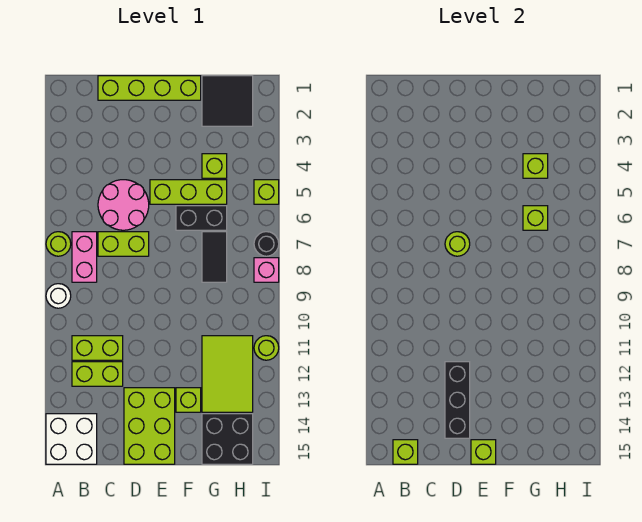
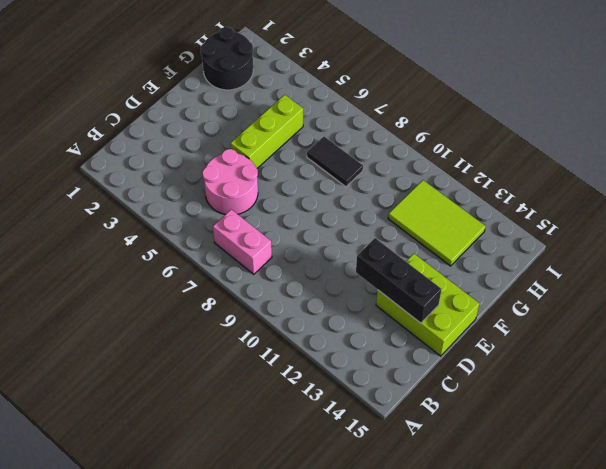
black round brick G1:H2 level 1 -> black tile G1:H2 level 1
none -> lime round brick A7 level 1
none -> white round brick A9 level 1
none -> white brick A14:B15 level 1

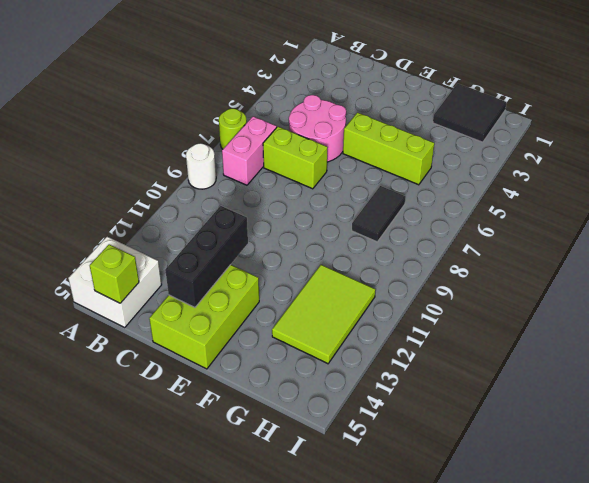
none -> lime brick B11:C11 level 1
none -> lime brick B12:C12 level 1
none -> lime brick C1:F1 level 1

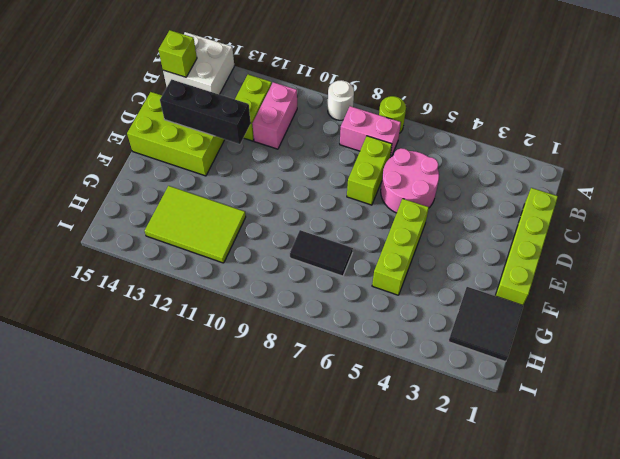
pink brick B11:C11 level 1 -> lime brick B11:C11 level 1
none -> black brick F6:G6 level 1
none -> lime brick F13 level 1
none -> lime brick G4 level 1

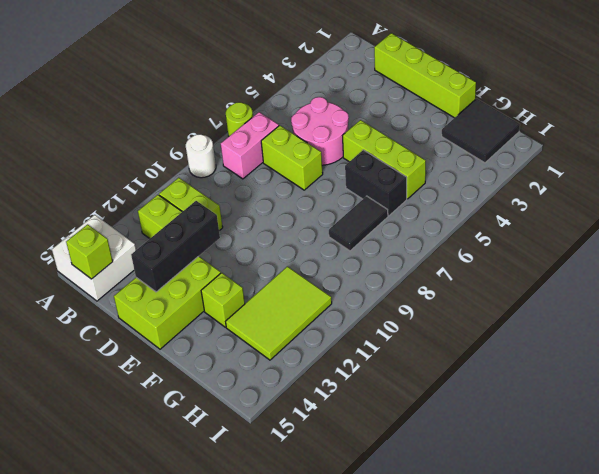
none -> lime brick G4 level 1
none -> black brick G14:H15 level 1
none -> lime brick I5 level 1

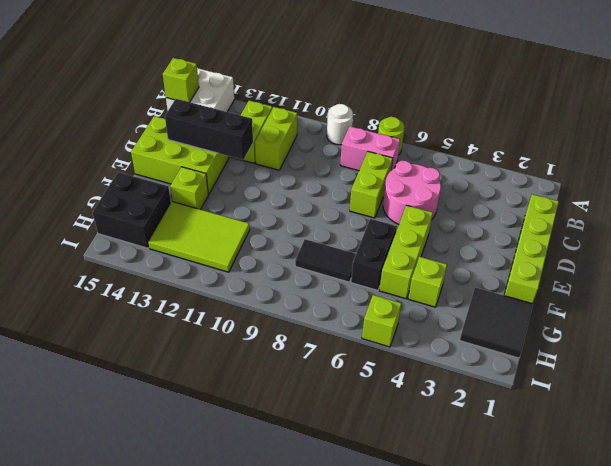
none -> black round brick I7 level 1
none -> pink brick I8 level 1
none -> lime round brick I11 level 1

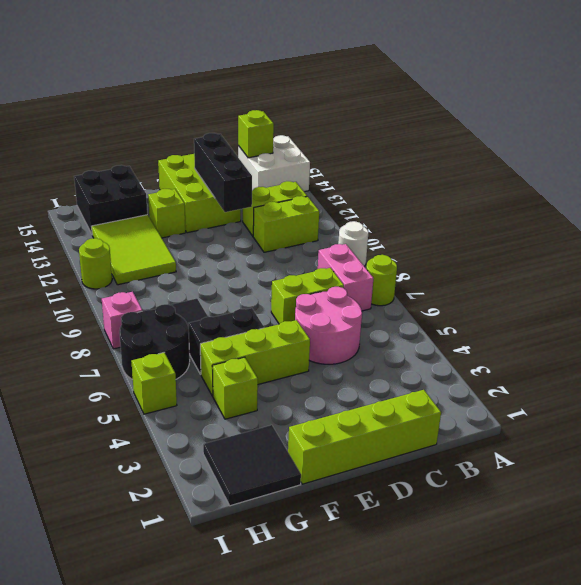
black round brick H6:I7 level 1 -> black round brick I7 level 1
none -> lime round brick D7 level 2
none -> lime brick E15 level 2
none -> lime brick G4 level 2

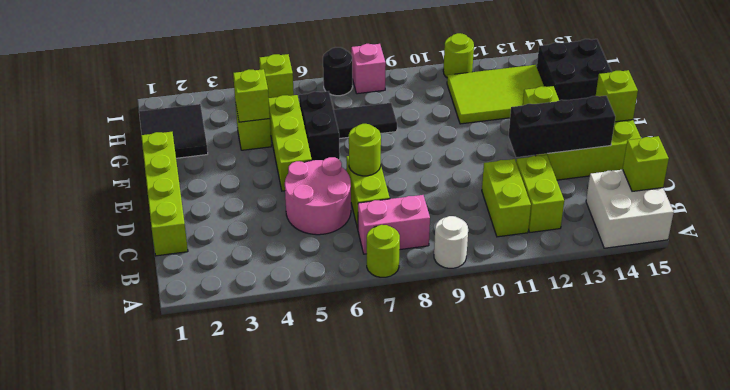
none -> lime brick G6 level 2

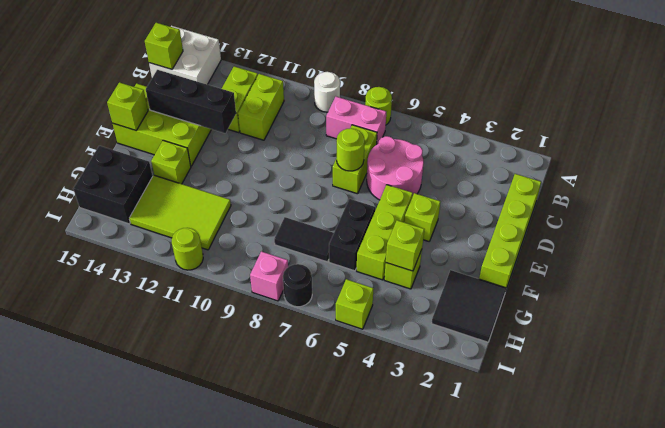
lime brick E4 level 1 -> lime brick G6 level 2

